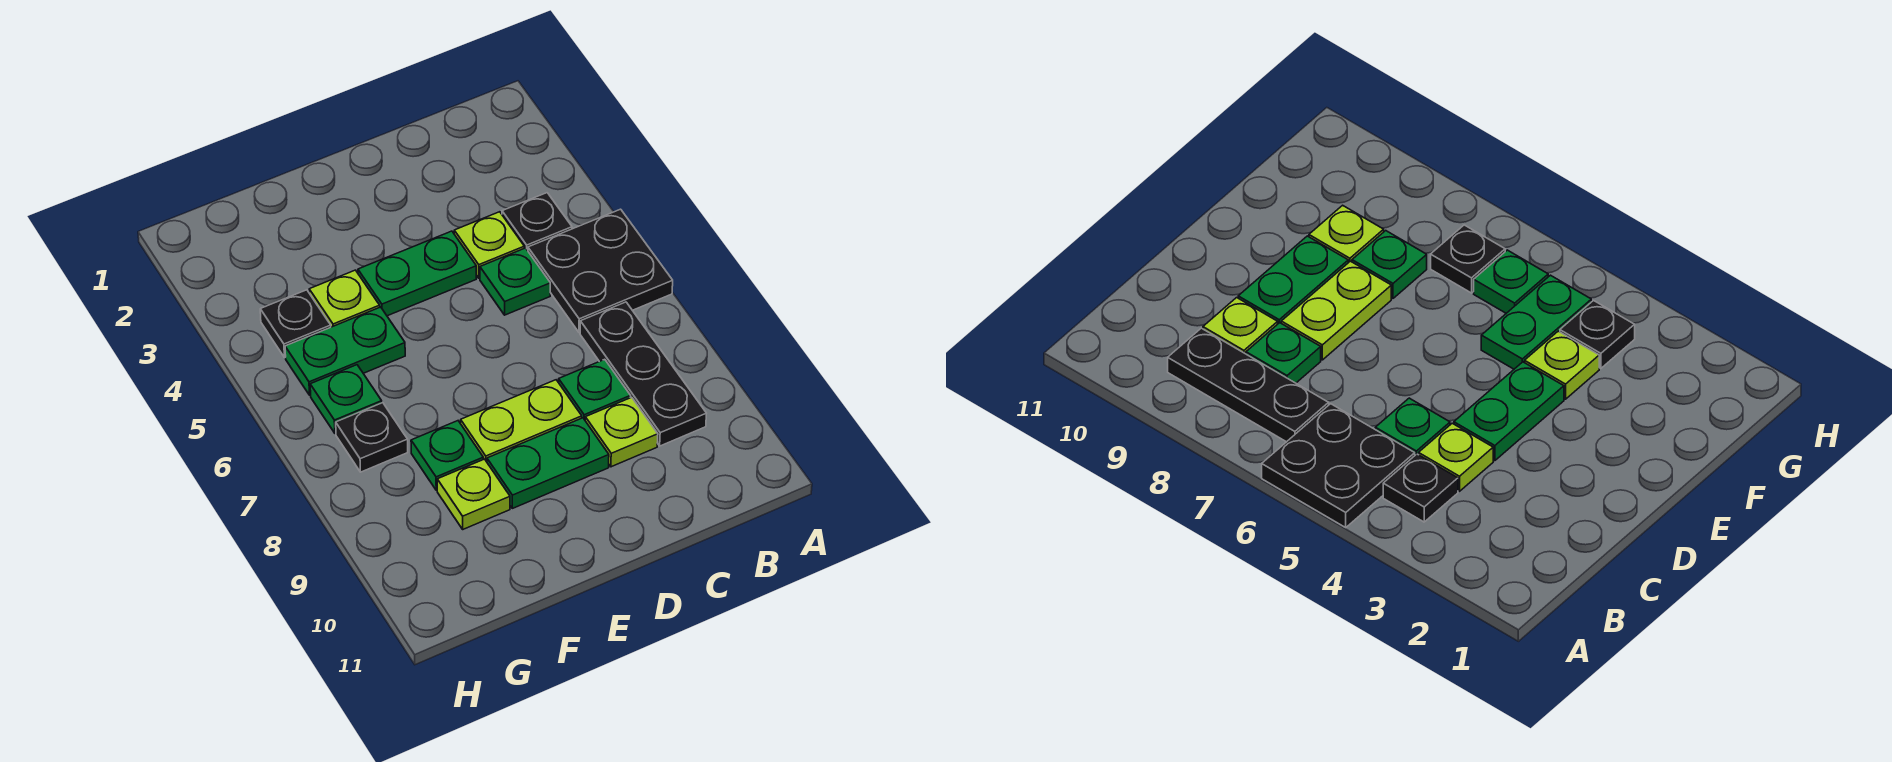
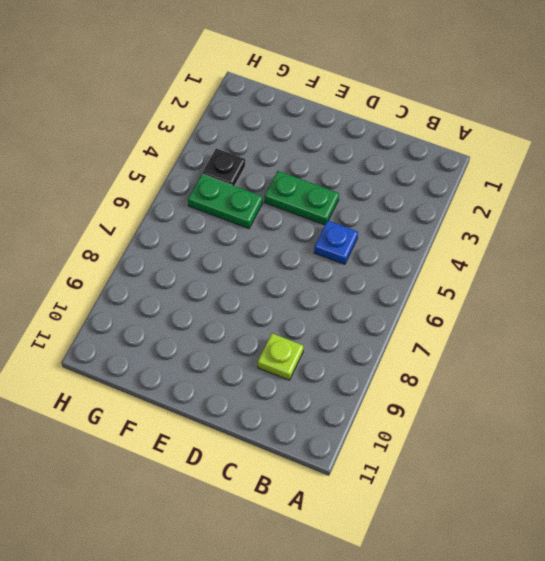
blue plate C5 level 1 -> green plate C5 level 1
none -> black plate A5:B6 level 1
none -> black plate B4 level 1
none -> black plate B7:B9 level 1

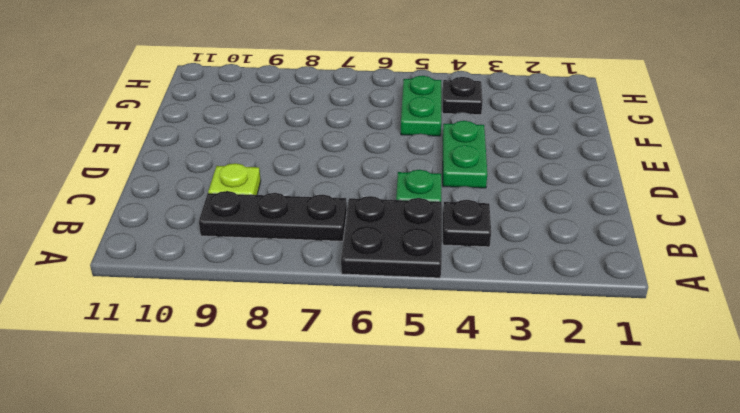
none -> lime plate C4 level 1
none -> green plate C8 level 1
none -> lime plate D8:E8 level 1

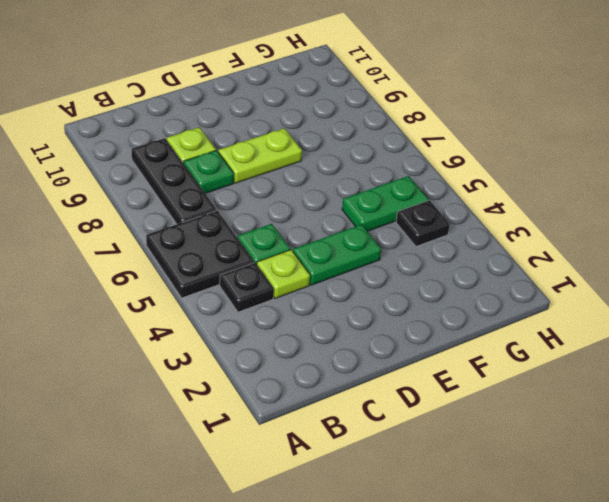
none -> green plate D9:E9 level 1
none -> lime plate F4 level 1
none -> green plate F8 level 1

